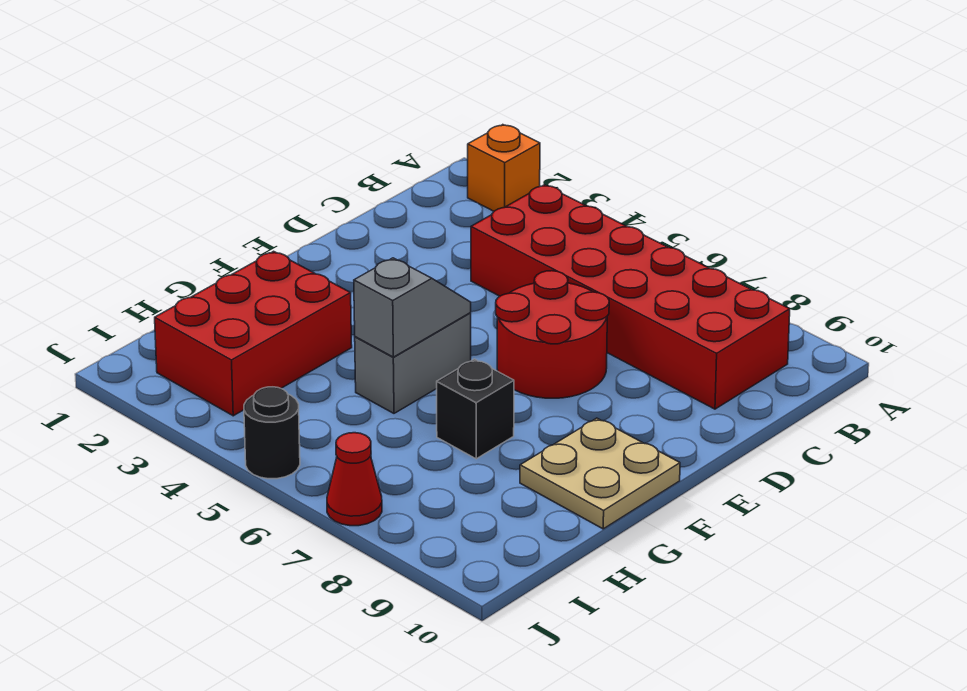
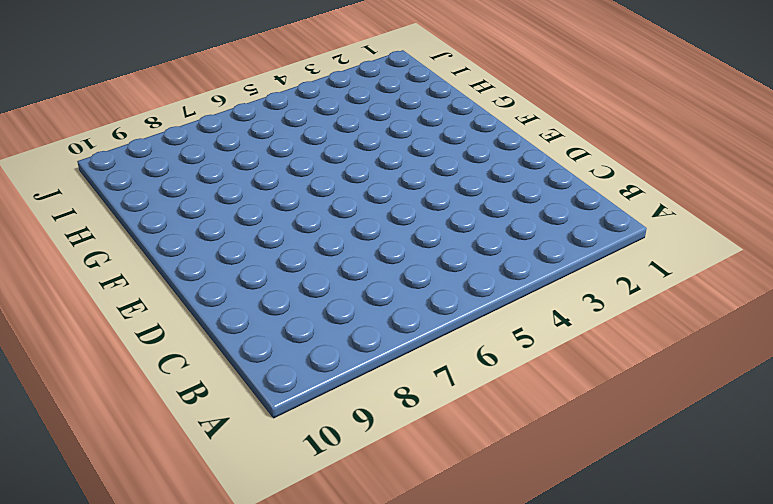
none -> orange brick A2 level 1
none -> red brick B4:C9 level 1

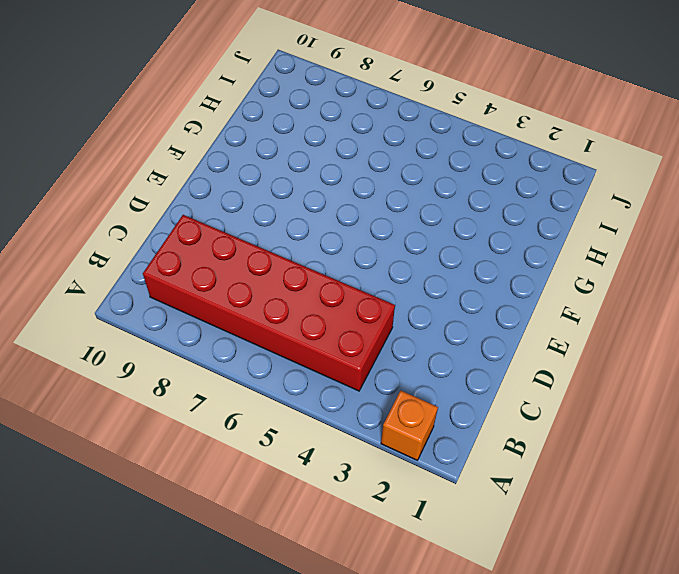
none -> red round brick D6:E7 level 1
none -> grey brick F5:G5 level 1

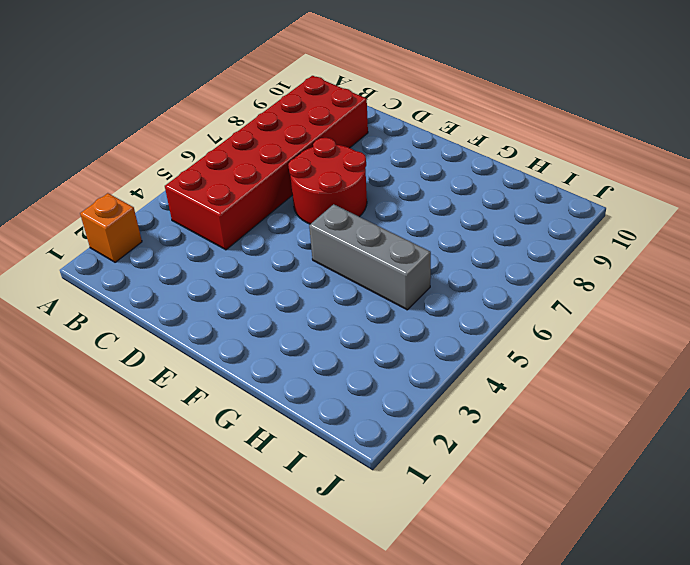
grey brick F5:H5 level 1 -> grey brick F5:G5 level 1
none -> tan plate F9:G10 level 1
none -> red brick G2:I3 level 1

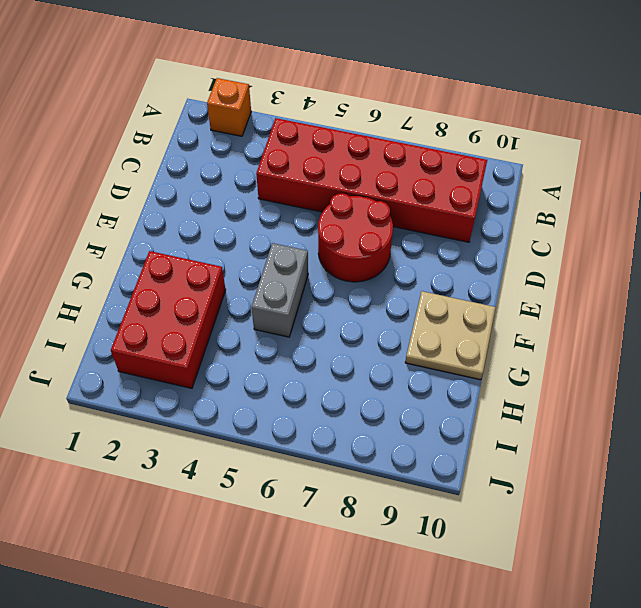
none -> black brick G7 level 1
none -> black round brick J5 level 1

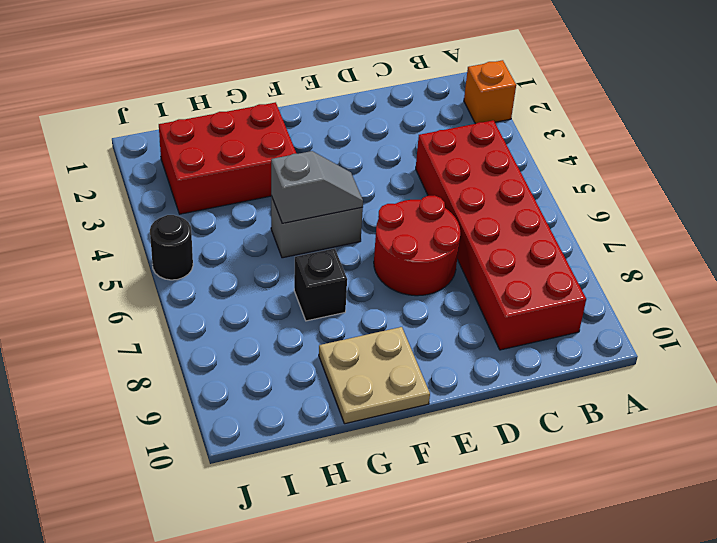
none -> red cone J7 level 1

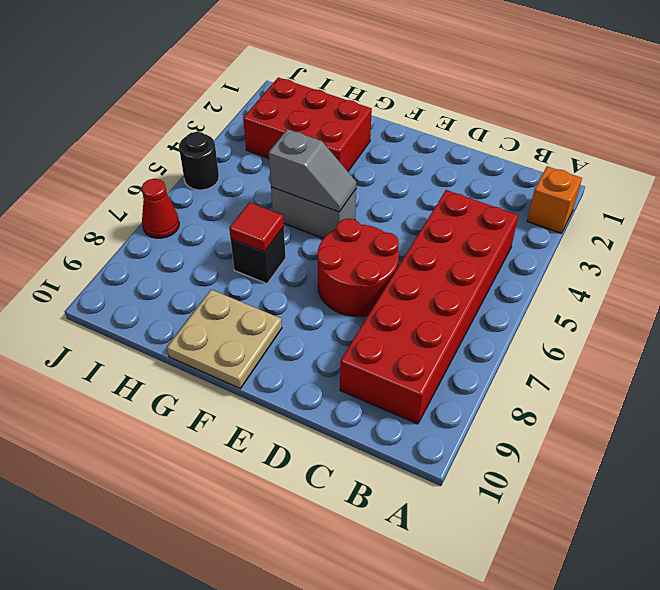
red tile G7 level 2 -> none

